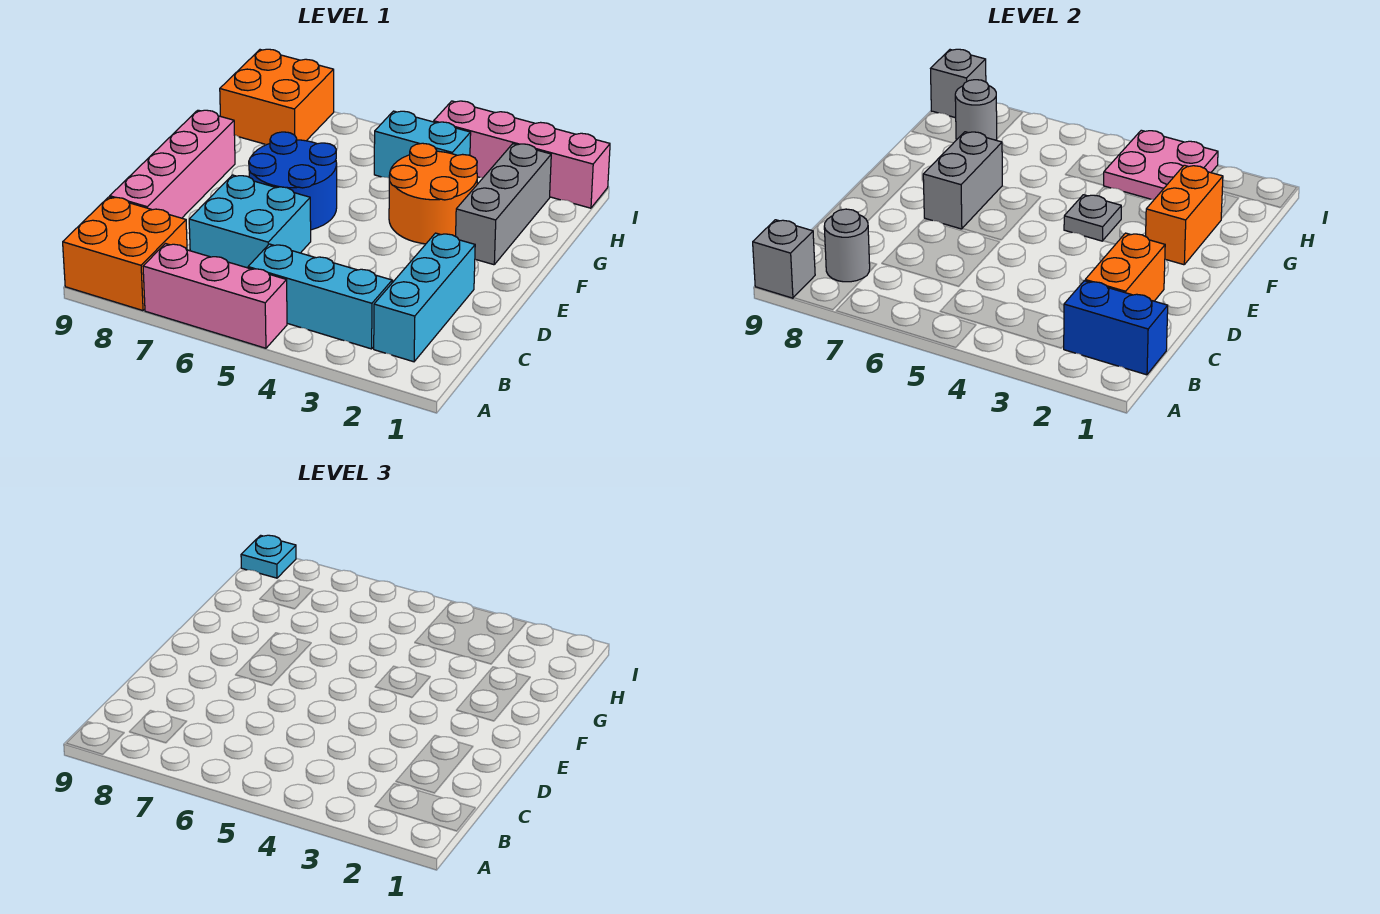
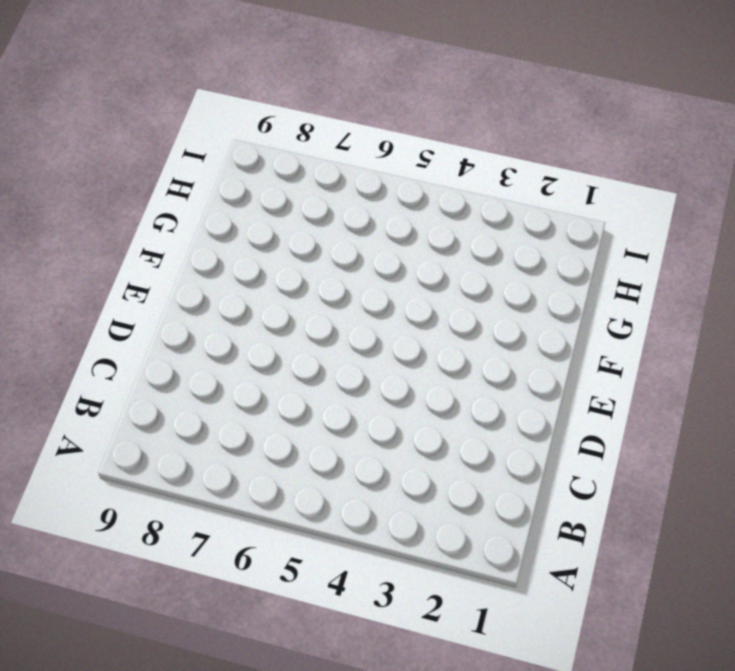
none -> pink brick A5:A7 level 1
none -> orange brick A8:B9 level 1
none -> cyan brick B2:D2 level 1

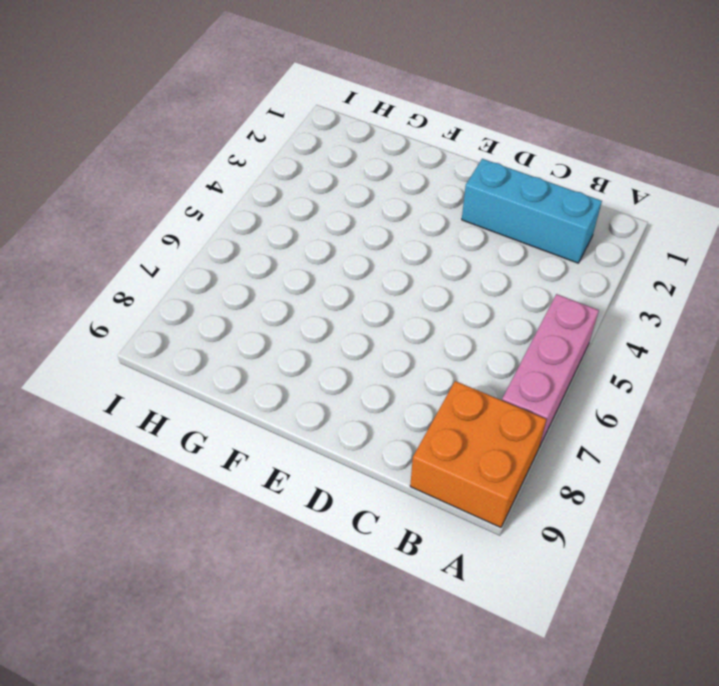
none -> cyan brick B3:B5 level 1
none -> cyan brick C6:D7 level 1
none -> pink brick C9:F9 level 1

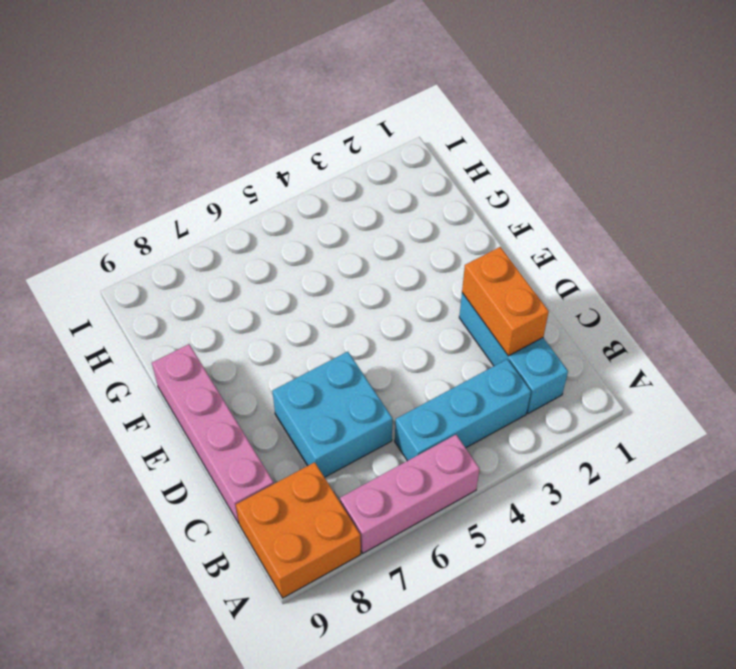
none -> blue round brick E6:F7 level 1
none -> grey brick F2:H2 level 1
none -> orange round brick F3:G4 level 1

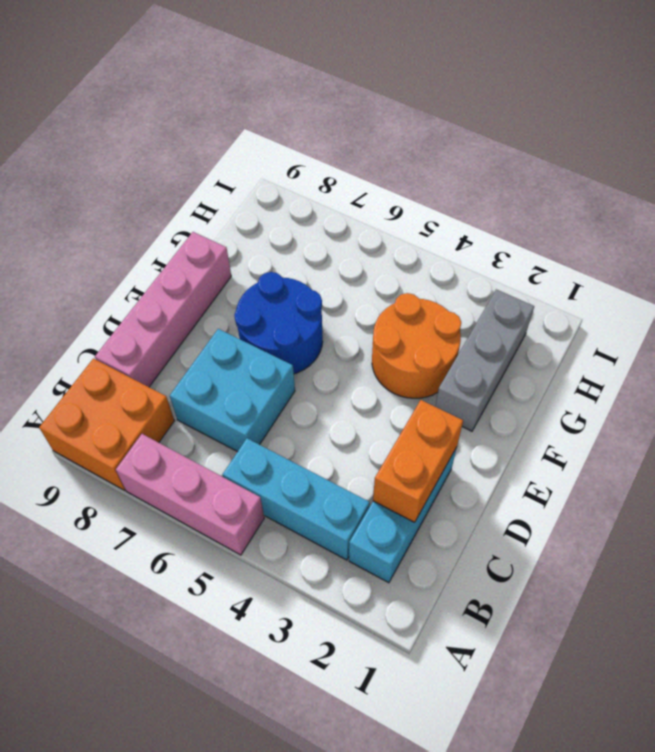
none -> cyan brick H4:H5 level 1
none -> orange brick H8:I9 level 1
none -> pink brick I1:I4 level 1

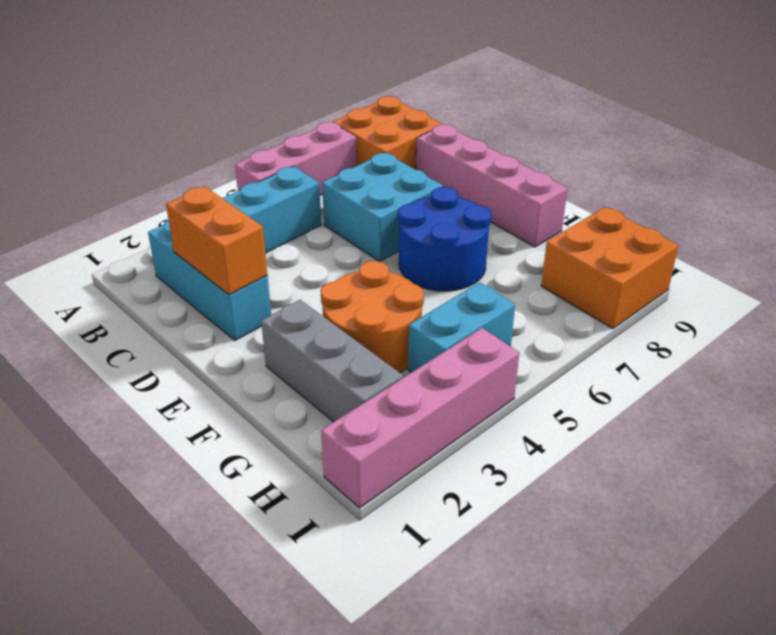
none -> grey brick A9 level 2
none -> blue brick B1:B2 level 2
none -> grey round brick B8 level 2

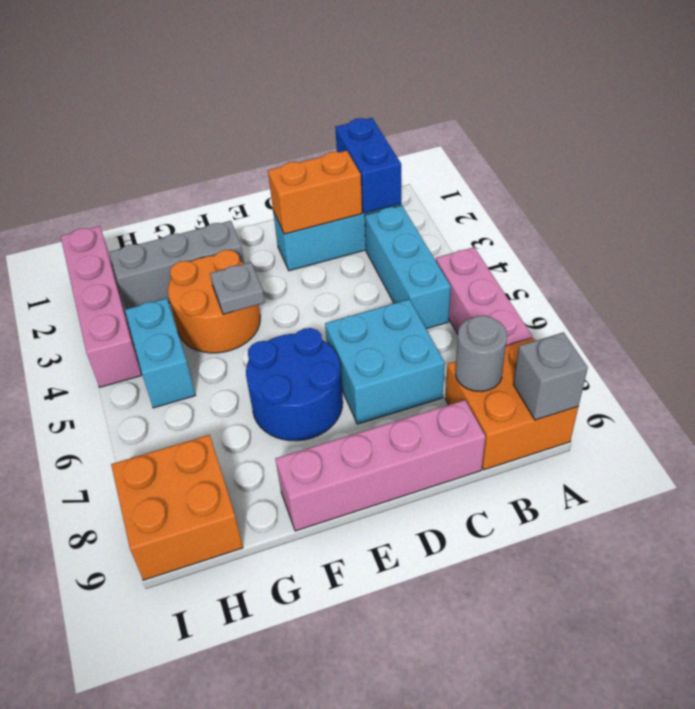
none -> grey brick E7:F7 level 2
none -> orange brick F2:G2 level 2
none -> pink plate H3:I4 level 2

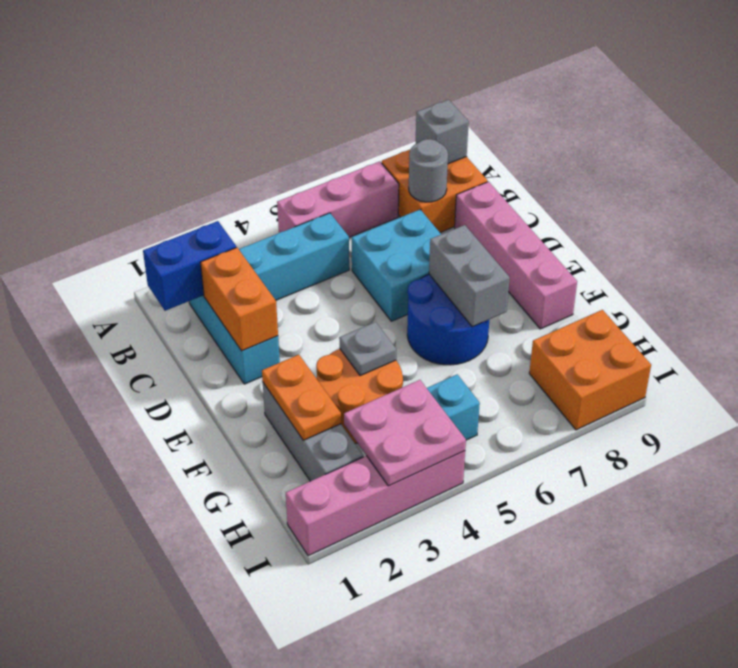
orange plate F2:G2 level 2 -> orange brick F2:G2 level 2
none -> grey round brick H8 level 2
none -> grey brick I9 level 2
none -> cyan plate I9 level 3

